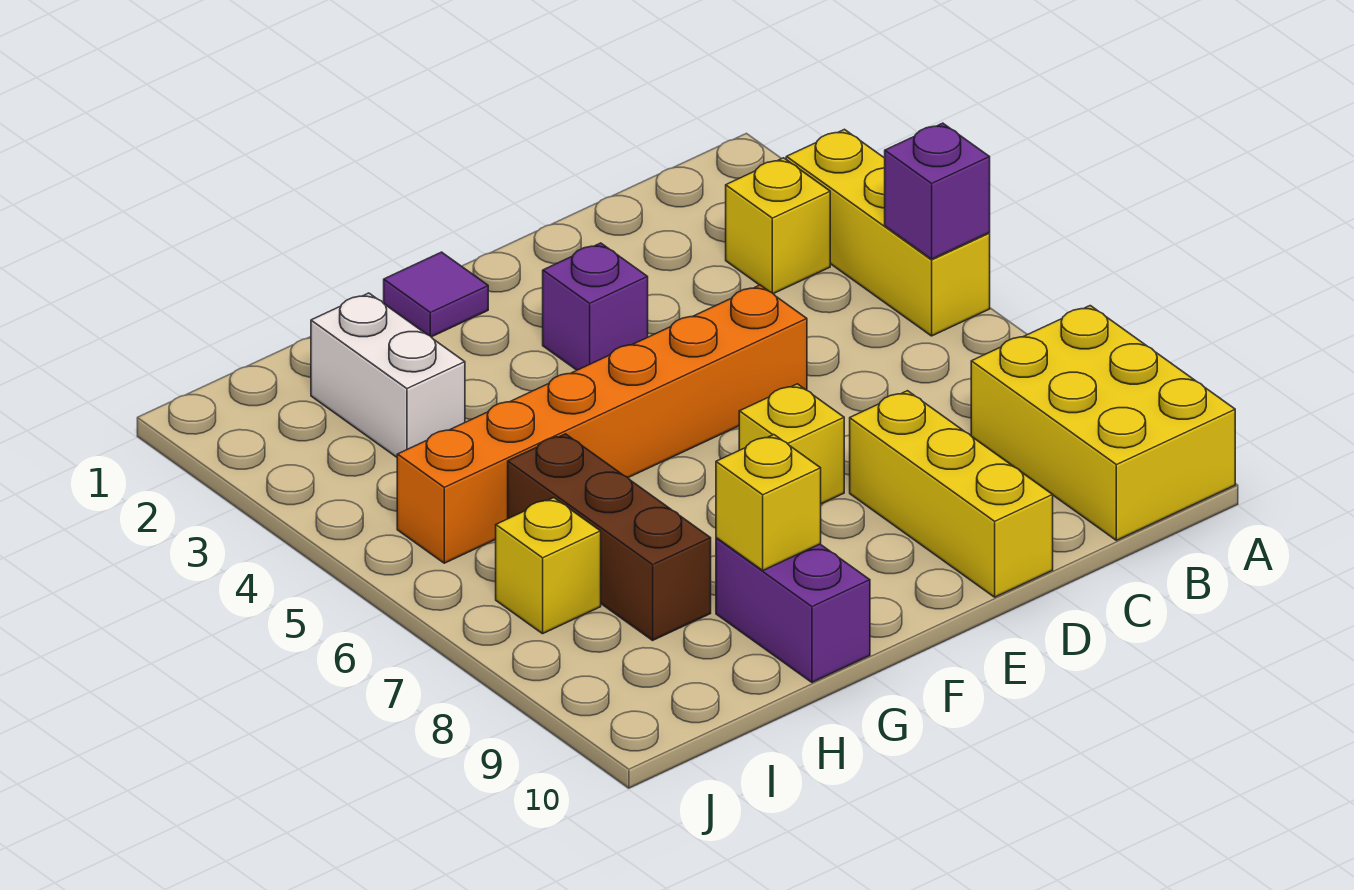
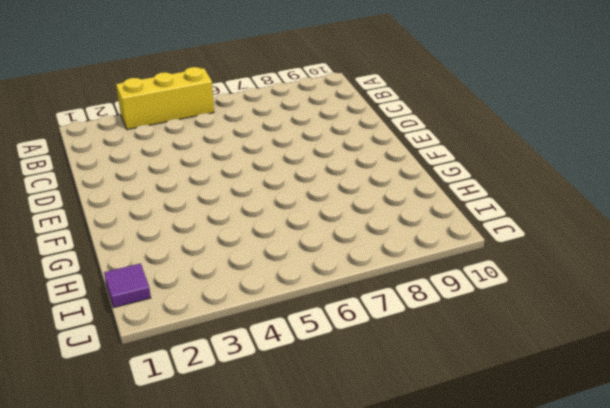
purple tile I1 level 1 -> purple tile F1 level 1
none -> yellow brick A8:B10 level 1
none -> yellow brick B3 level 1
none -> orange brick D5:I5 level 1

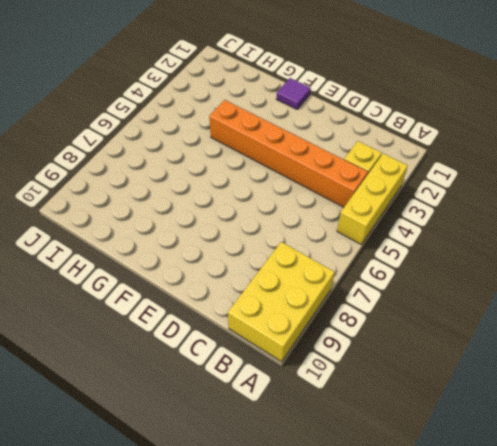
orange brick B4:G4 level 1 -> orange brick D5:I5 level 1
none -> yellow brick D8:D10 level 1
none -> purple brick E3 level 1
none -> yellow brick E7 level 1

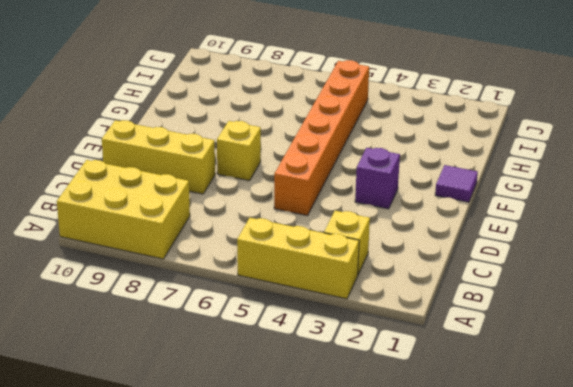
none -> purple brick G9:G10 level 1
none -> white brick H2:H3 level 1
none -> brown brick H6:H8 level 1

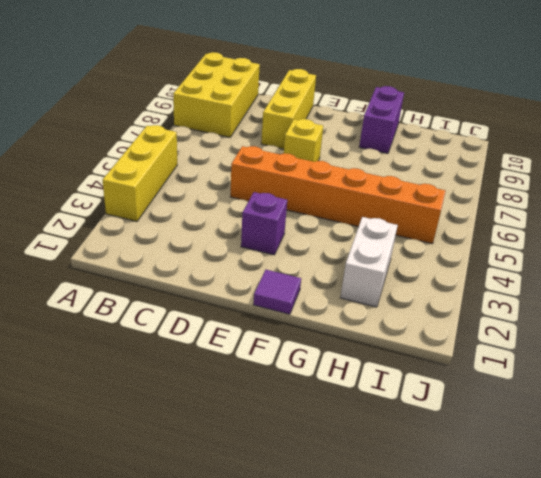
none -> yellow brick B3 level 1
none -> brown brick H6:H8 level 1
none -> yellow brick I7 level 1

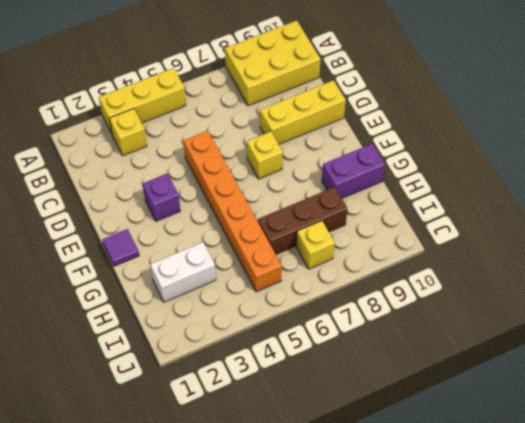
none -> purple brick A5 level 2
none -> yellow brick G9 level 2

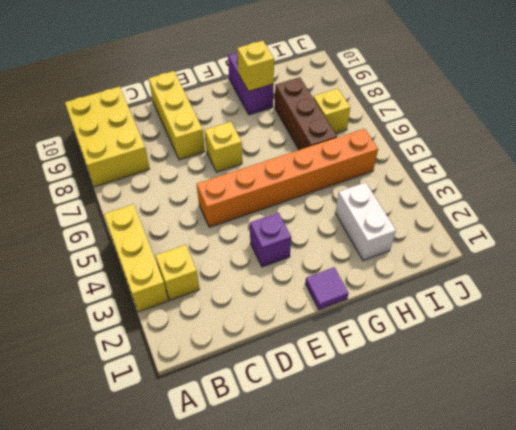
none -> purple brick A5 level 2

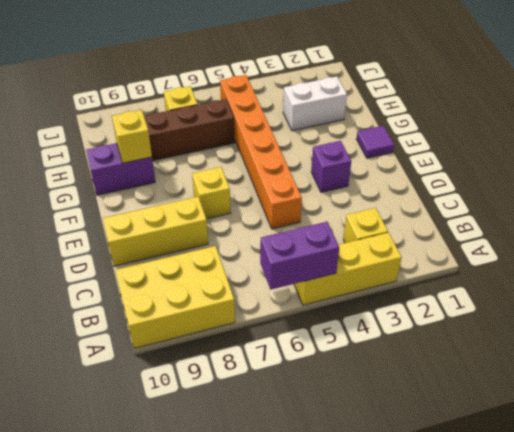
purple brick A5:A6 level 2 -> purple brick A5 level 2

